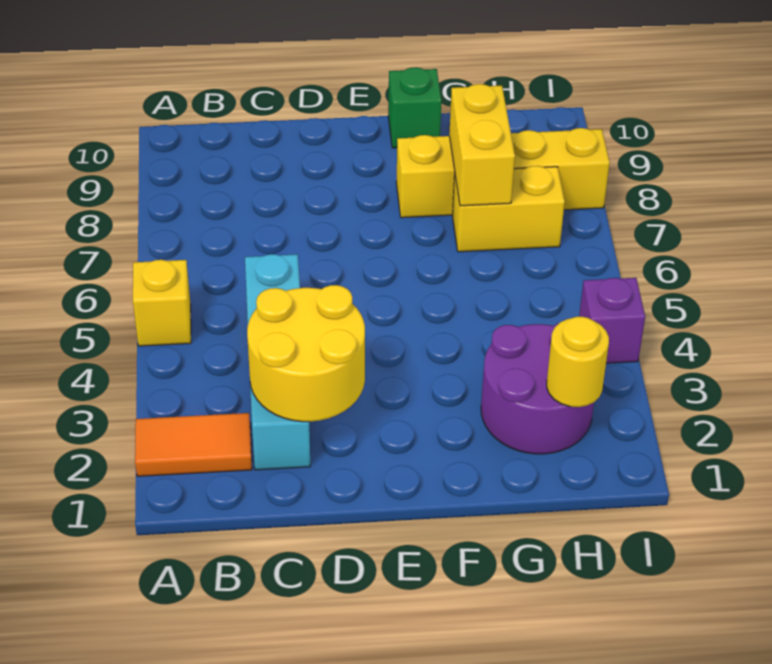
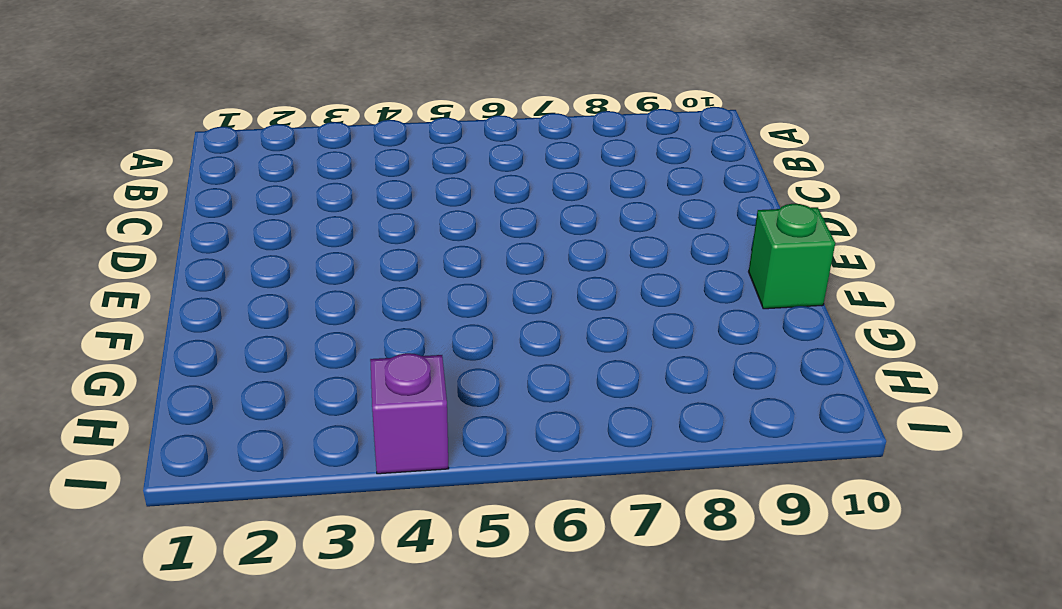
none -> orange tile A2:B2 level 1
none -> yellow brick A5 level 1

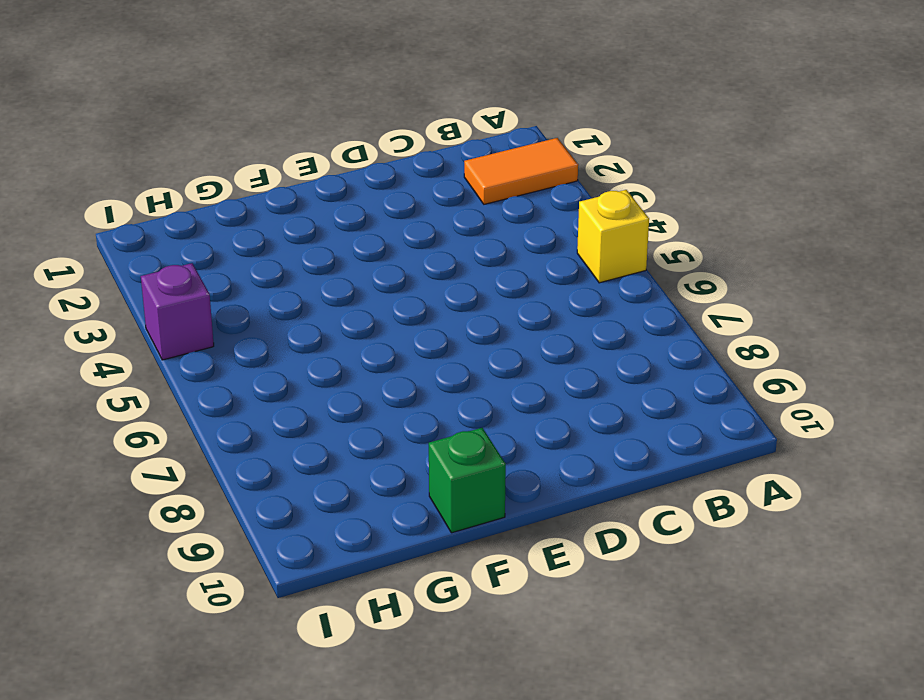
none -> cyan brick C2:C5 level 1
none -> yellow brick F8:I8 level 1

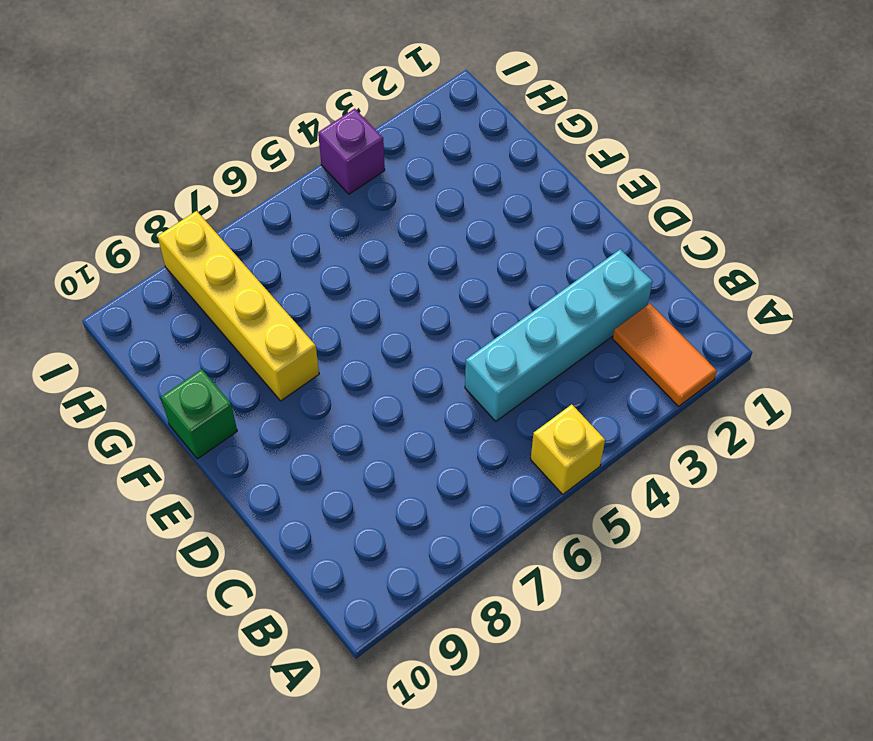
none -> purple round brick G2:H3 level 1
none -> yellow brick G7:H7 level 1

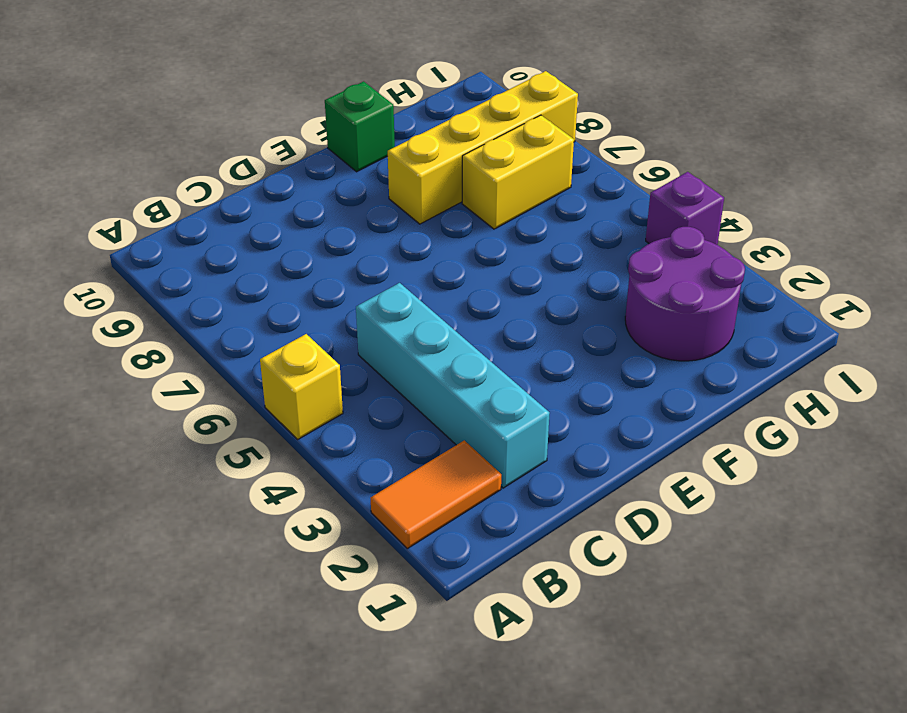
none -> yellow round brick C2:D3 level 2
none -> yellow brick G7:G8 level 2

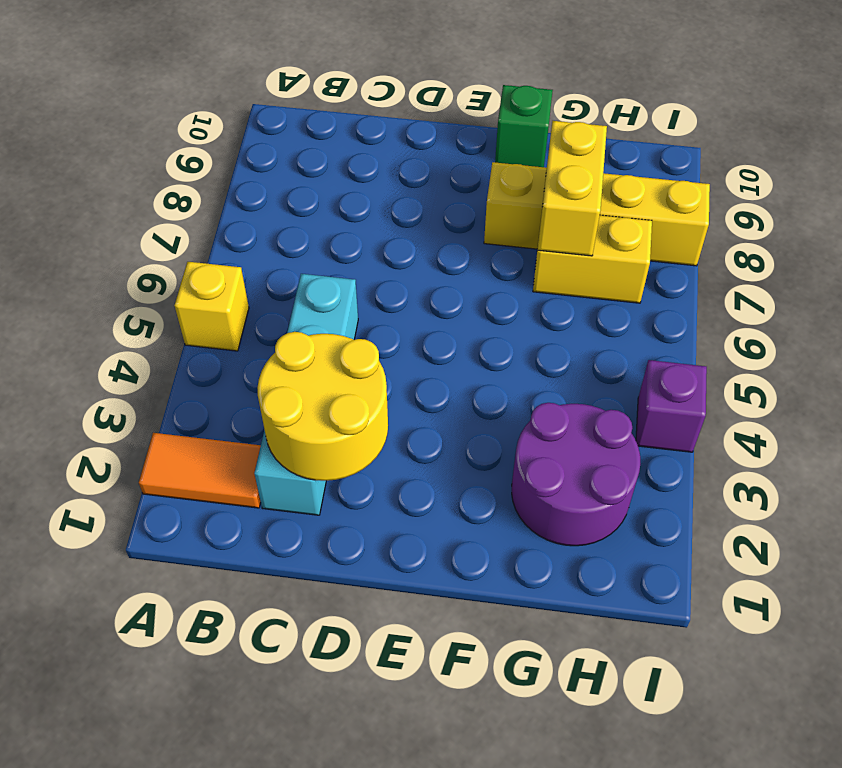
none -> yellow round brick H2 level 2

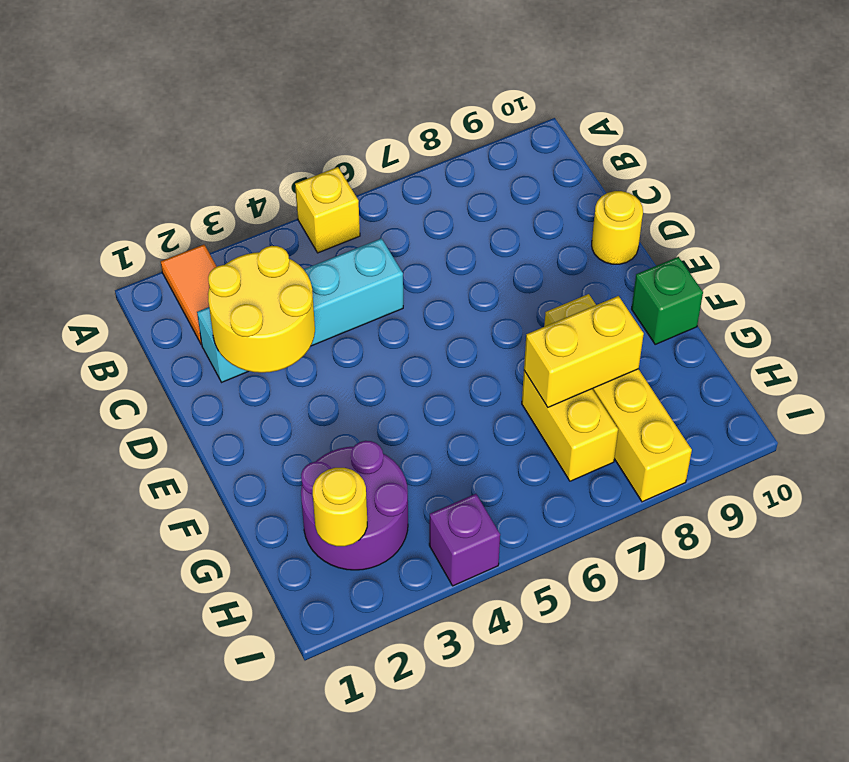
yellow round brick D10 level 1 -> none

